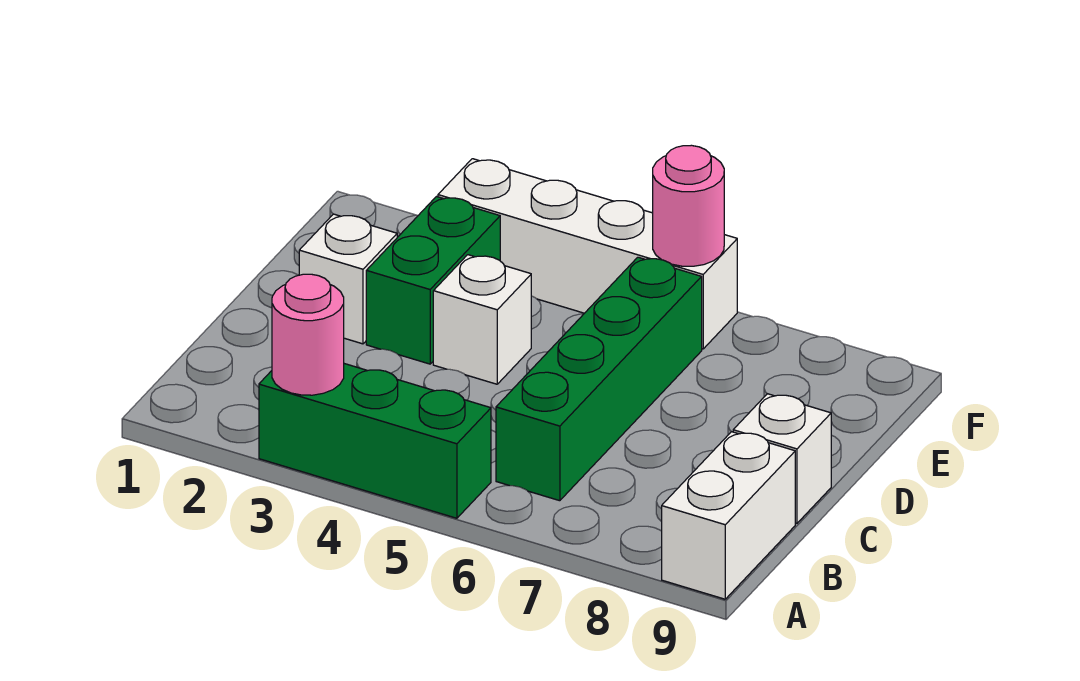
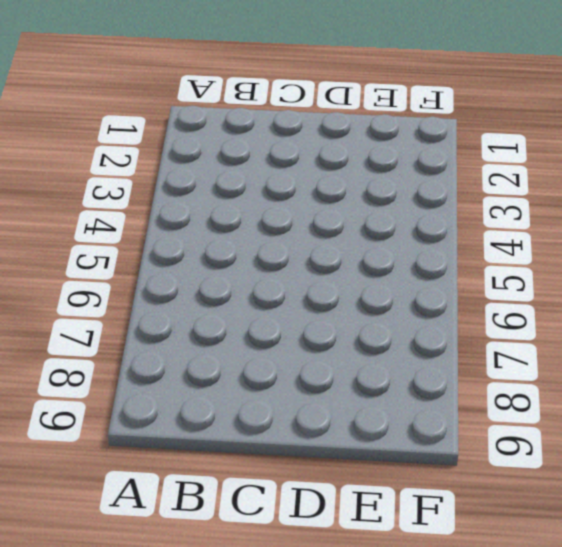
none -> green brick A3:A5 level 1
none -> white brick A9:B9 level 1

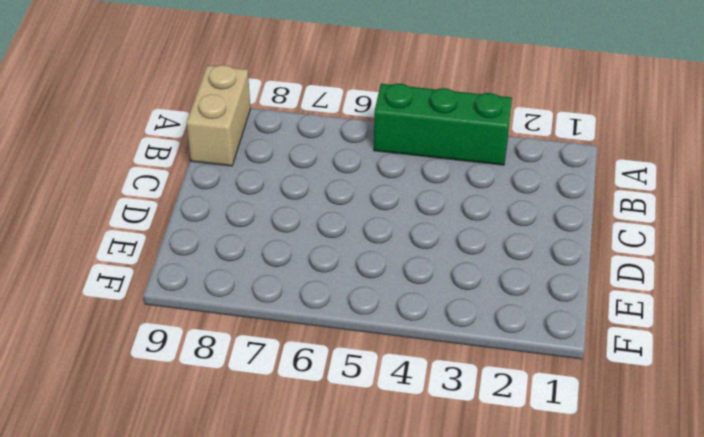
tan brick A9:B9 level 1 -> white brick A9:B9 level 1
none -> green brick B6:E6 level 1
none -> white brick C9 level 1

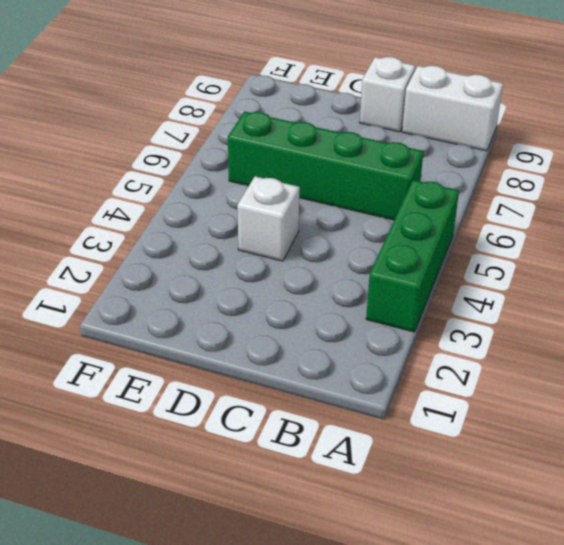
none -> white brick D2 level 1
none -> green brick D3:E3 level 1

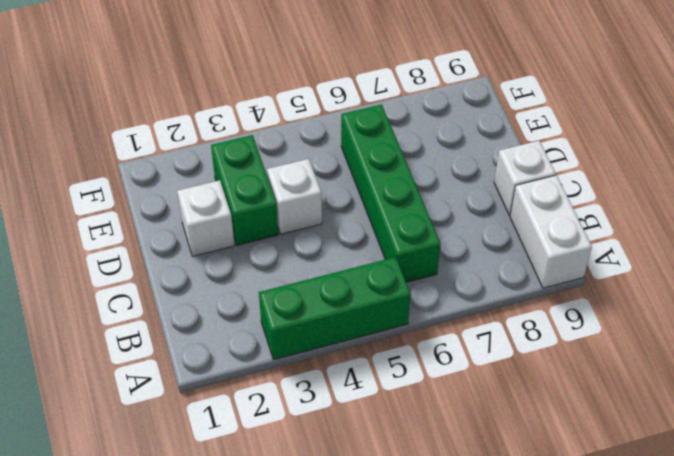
none -> white brick F3:F6 level 1
none -> pink round brick A3 level 2

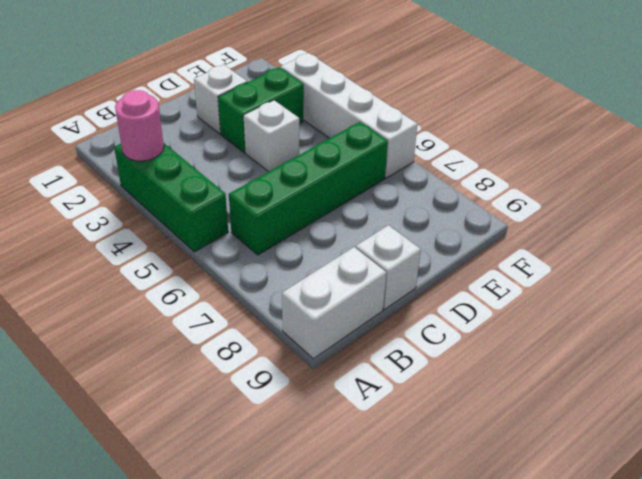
none -> pink round brick F6 level 2

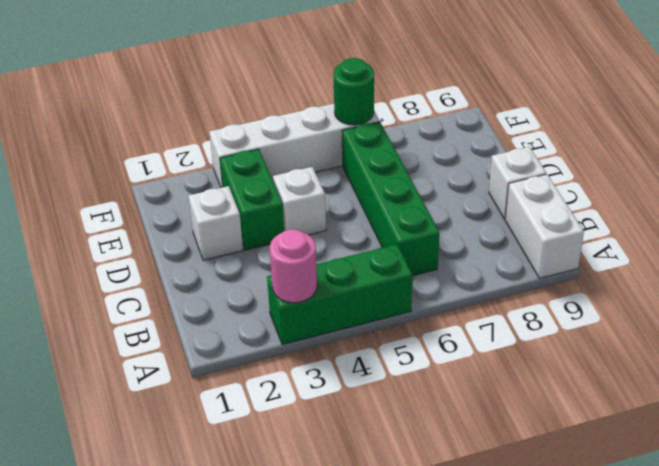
green round brick F6 level 2 -> pink round brick F6 level 2

